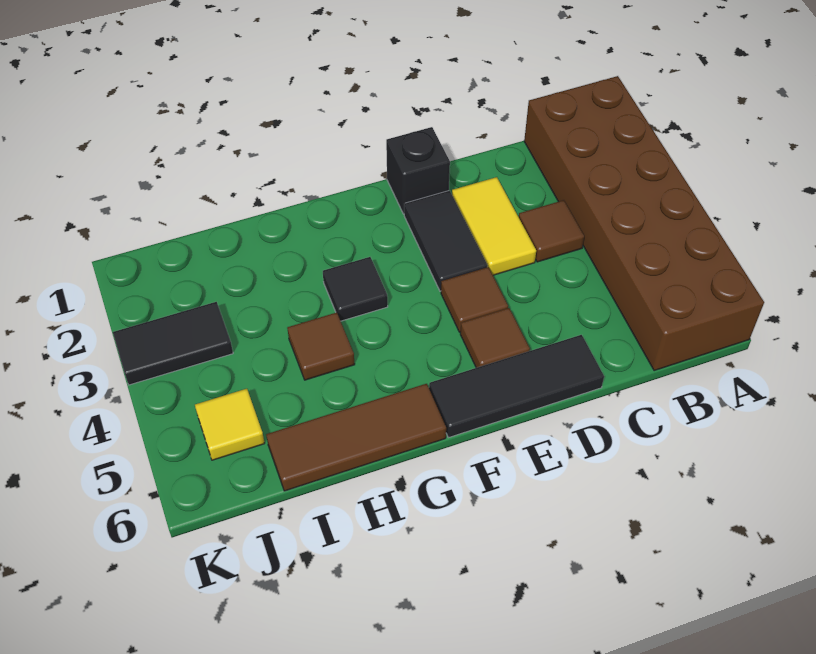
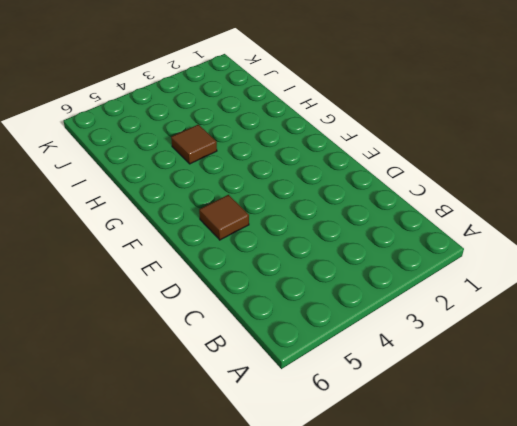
none -> brown brick A1:B6 level 1
none -> brown tile C3 level 1
none -> yellow tile D2:D3 level 1

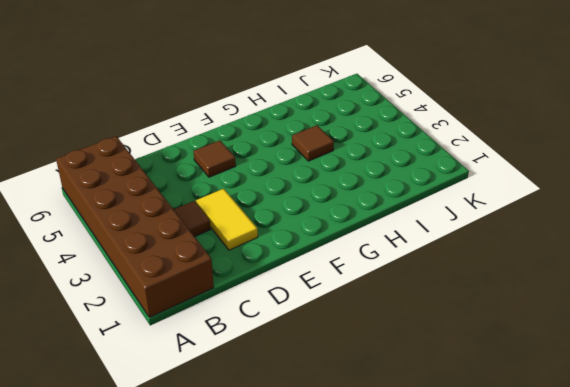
none -> black tile D6:F6 level 1
none -> black brick E1 level 1
none -> black tile E2:E3 level 1

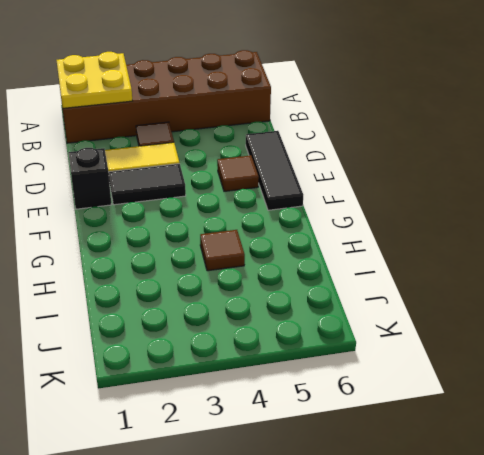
yellow plate A1:B2 level 2 -> none
none -> brown tile E4 level 1
none -> black tile G3 level 1
none -> brown tile G6:I6 level 1

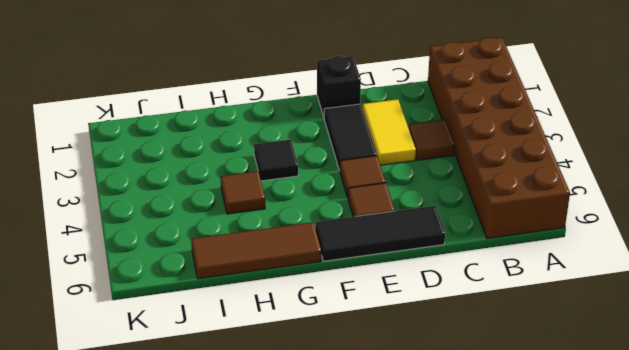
none -> black tile J3:K3 level 1
none -> yellow tile J5 level 1

